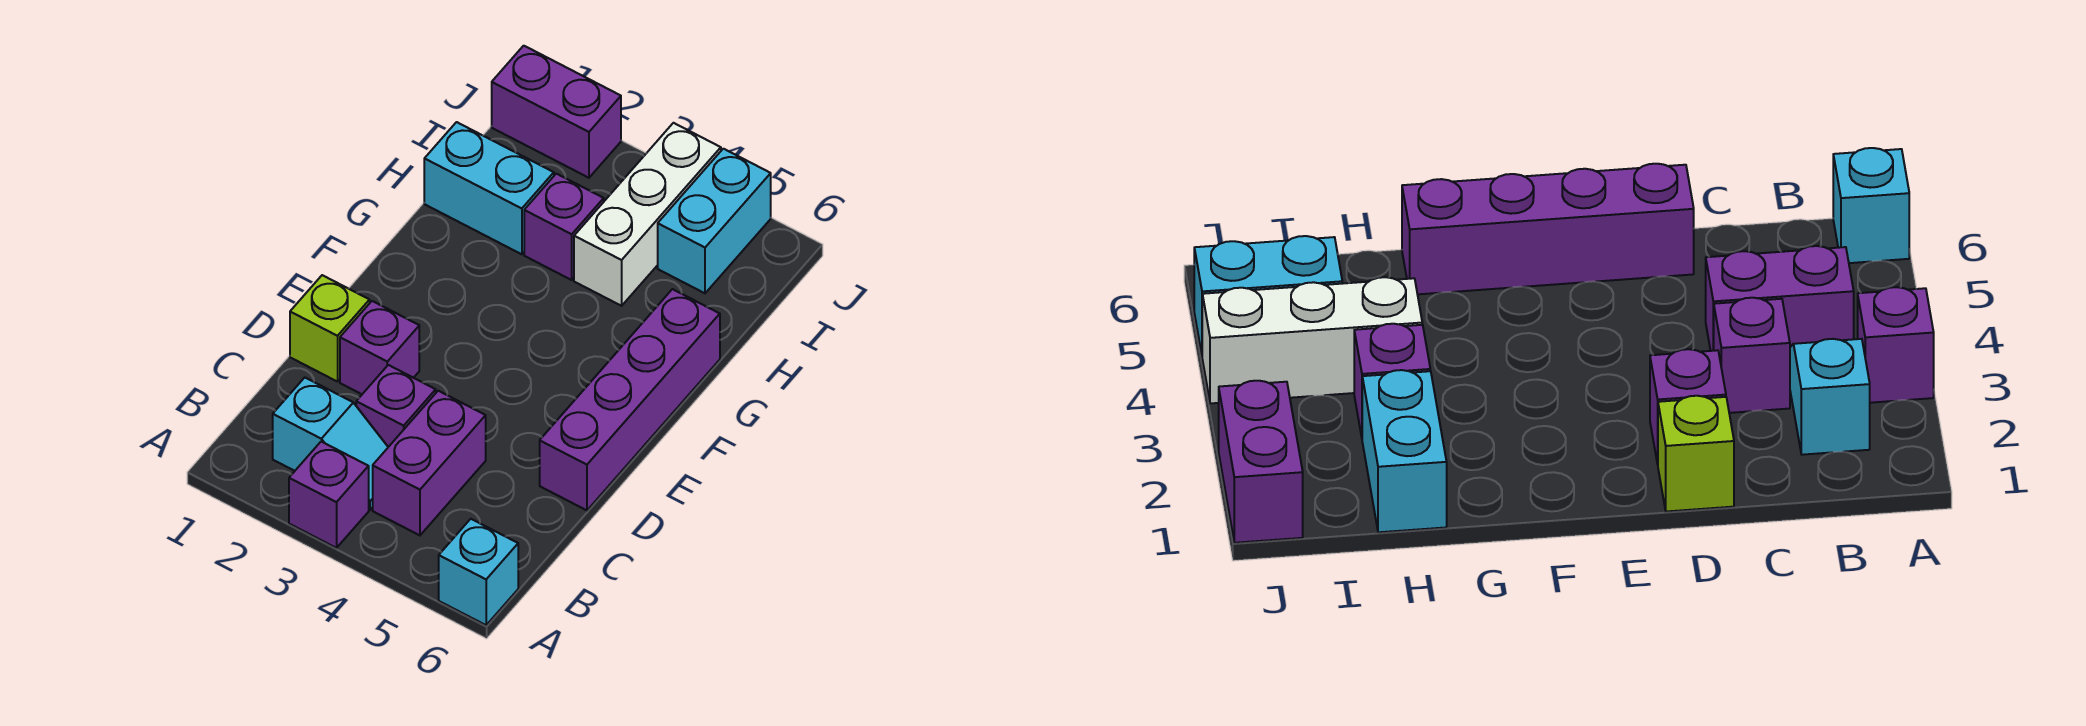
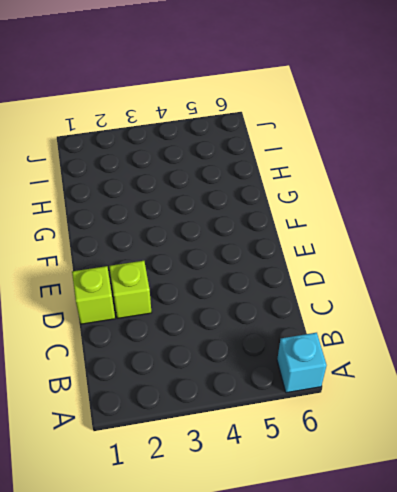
lime brick D2 level 1 -> purple brick D2 level 1
none -> purple brick A3 level 1
none -> cyan slope B2:B3 level 1 top 2
none -> purple brick B4:C4 level 1

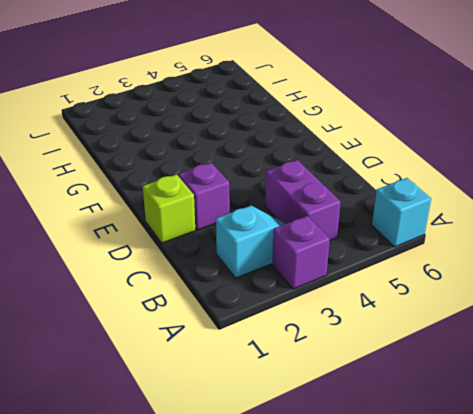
none -> purple brick C3 level 1
none -> purple brick D6:G6 level 1
none -> cyan brick H1:H2 level 1

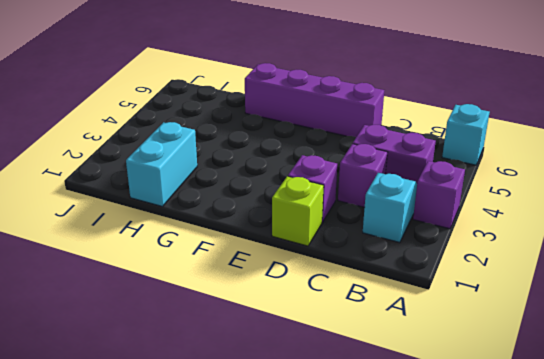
none -> purple brick H3 level 1
none -> white brick H4:J4 level 1
none -> cyan brick I5:J5 level 1

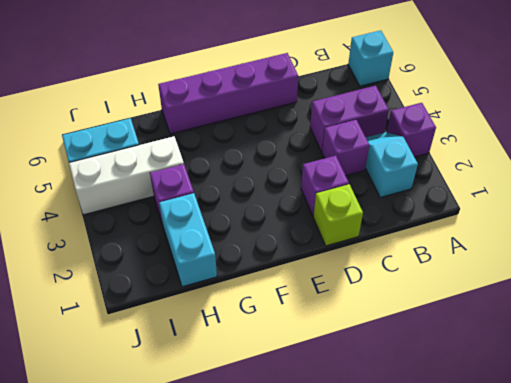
none -> purple brick J1:J2 level 1

